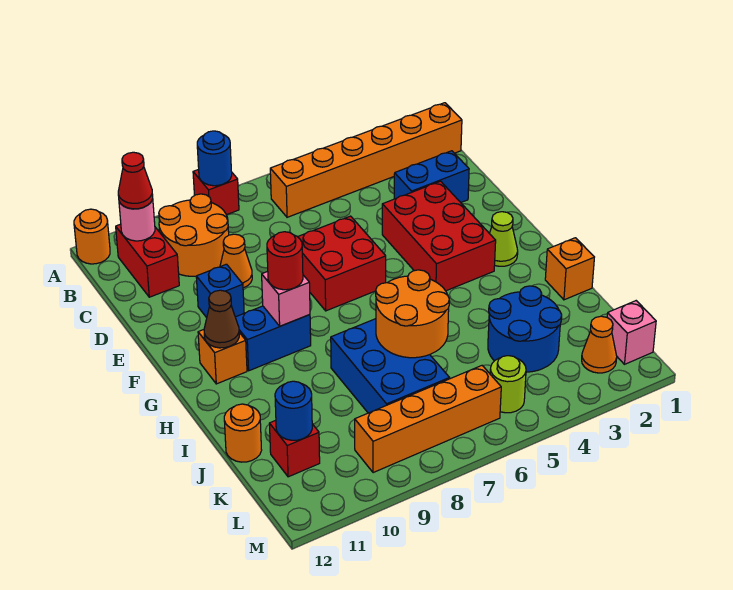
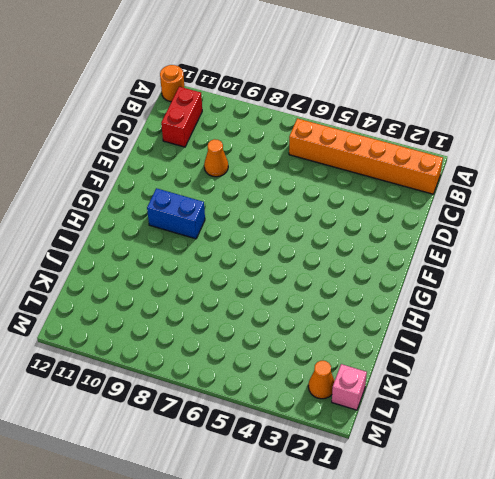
none -> red brick A8 level 1
none -> orange round brick B9:C10 level 1
none -> blue brick D2:D3 level 1
none -> red brick E3:G4 level 1

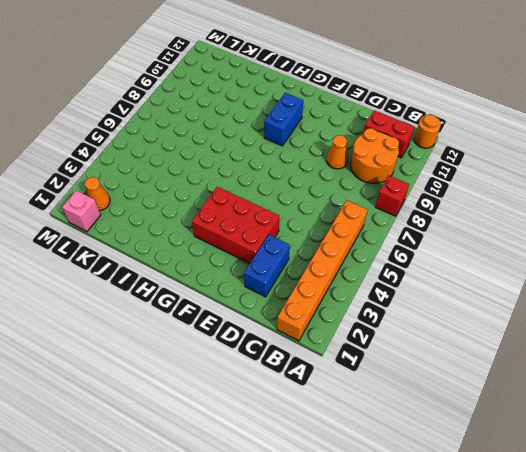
none -> red brick E6:F7 level 1
none -> blue brick E10 level 1
none -> lime cone G2 level 1
none -> orange brick G11 level 1

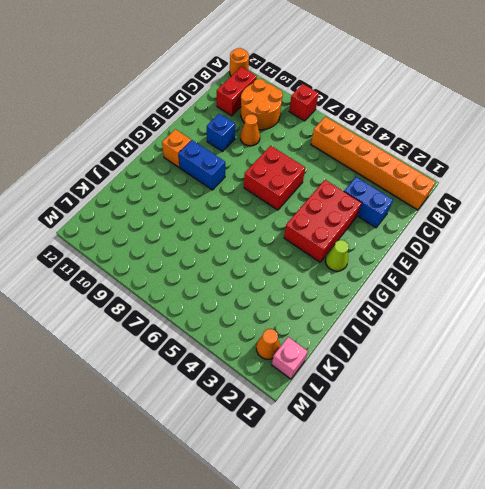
none -> orange brick I1 level 1
none -> blue brick I7:K8 level 1
none -> blue round brick J3:K4 level 1
none -> orange round brick J12 level 1

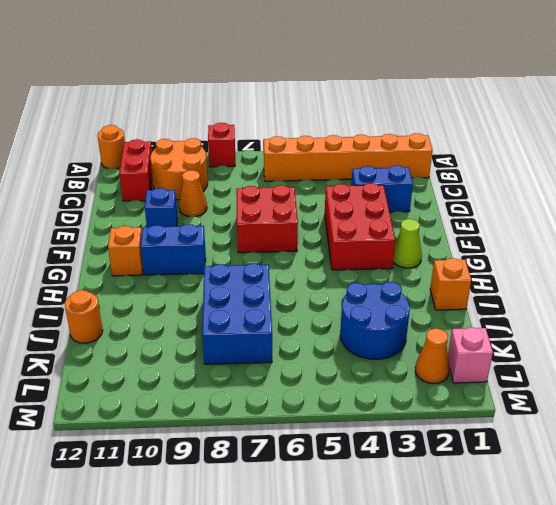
none -> red brick K11 level 1
none -> lime round brick L5 level 1
none -> orange brick L6:L9 level 1
none -> blue round brick A8 level 2

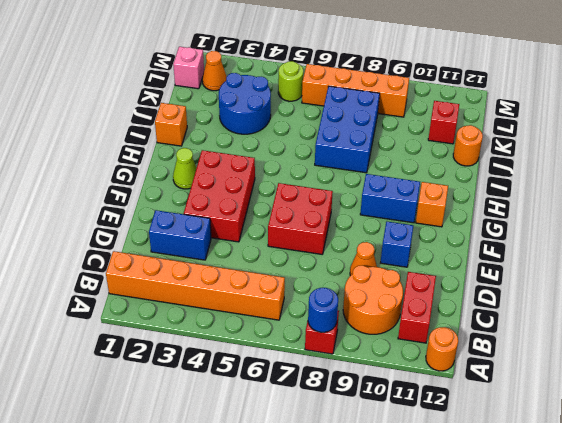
none -> pink round brick B11 level 2
none -> pink brick G9 level 2
none -> brown cone G11 level 2
none -> orange round brick I6:J7 level 2

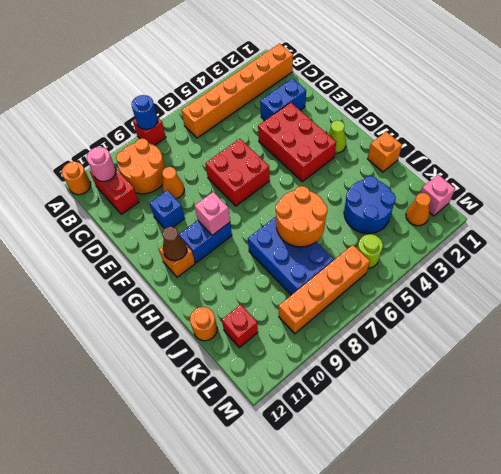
none -> blue round brick K11 level 2
none -> red cone B11 level 3
none -> red round brick G9 level 3

